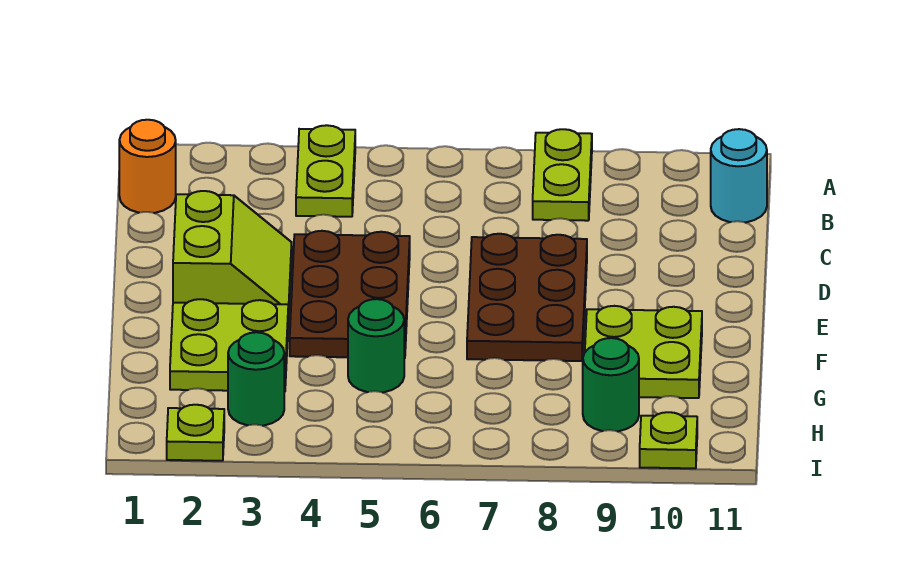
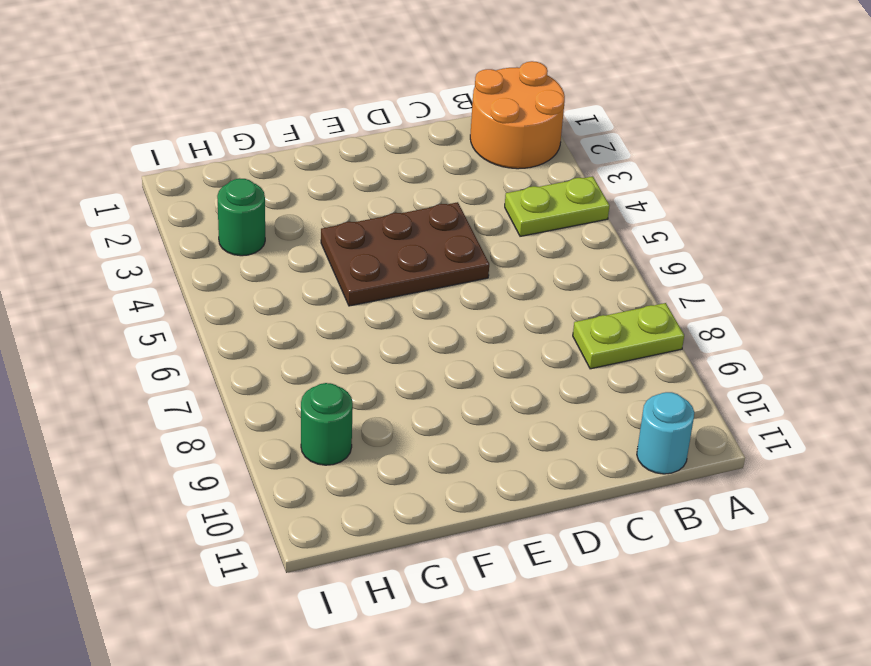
orange round brick A1:B2 level 1 -> orange round brick B1 level 1
none -> lime slope D2:E3 level 1 top 2
none -> brown plate D7:F8 level 1
none -> lime plate F2:G3 level 1

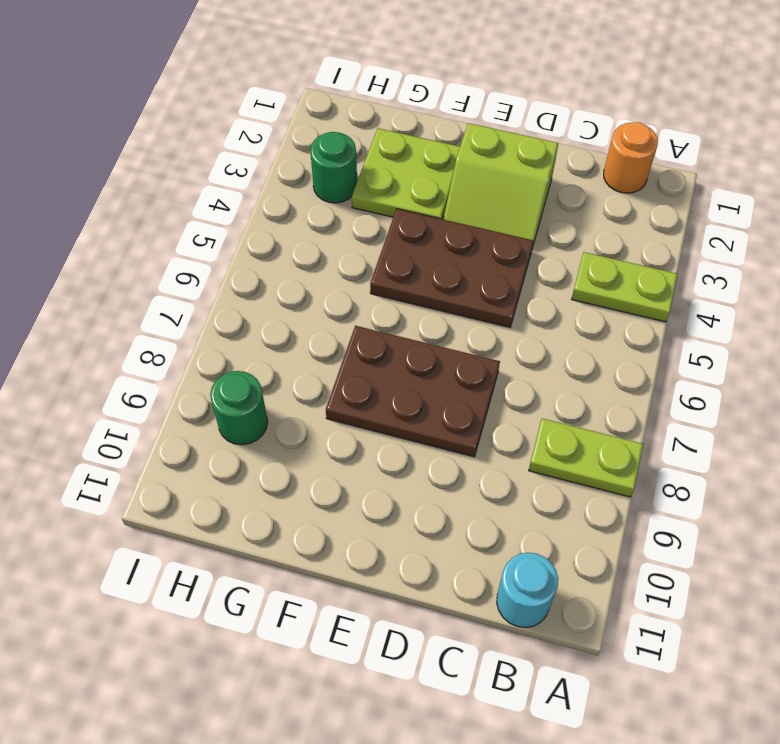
none -> lime plate F9:G10 level 1
none -> green round brick G5 level 1
none -> lime plate I2 level 1

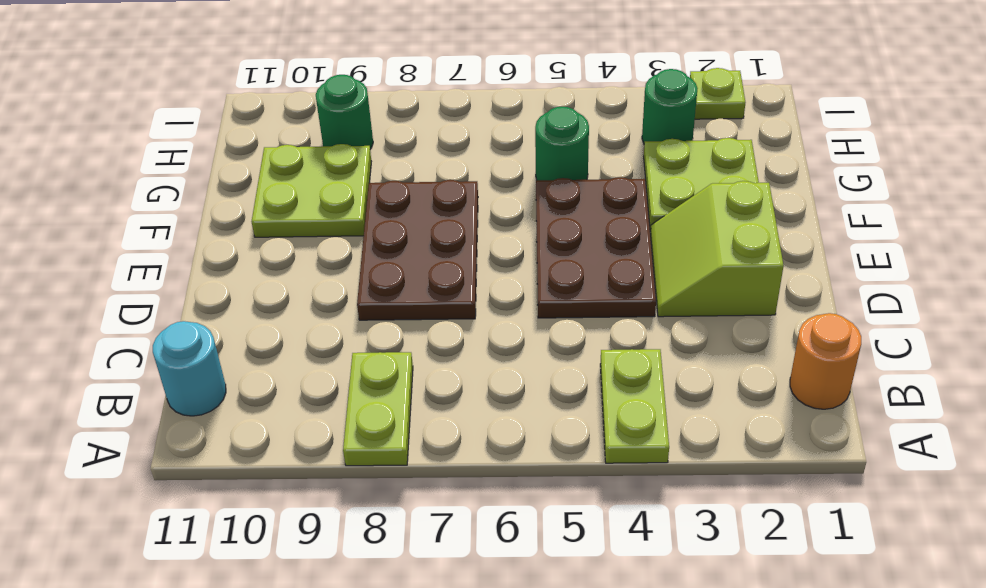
none -> lime plate I10 level 1

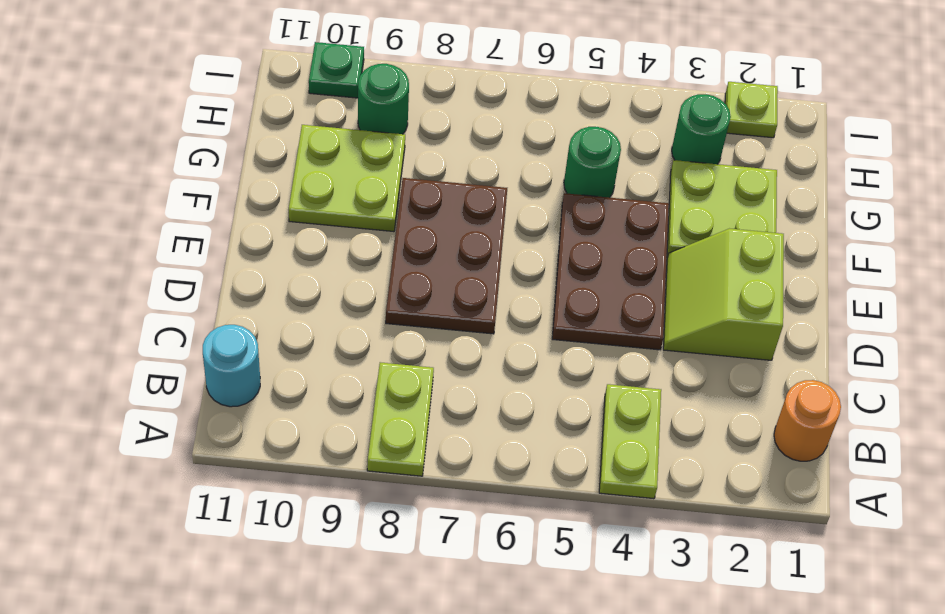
green plate I10 level 1 -> lime plate I10 level 1

